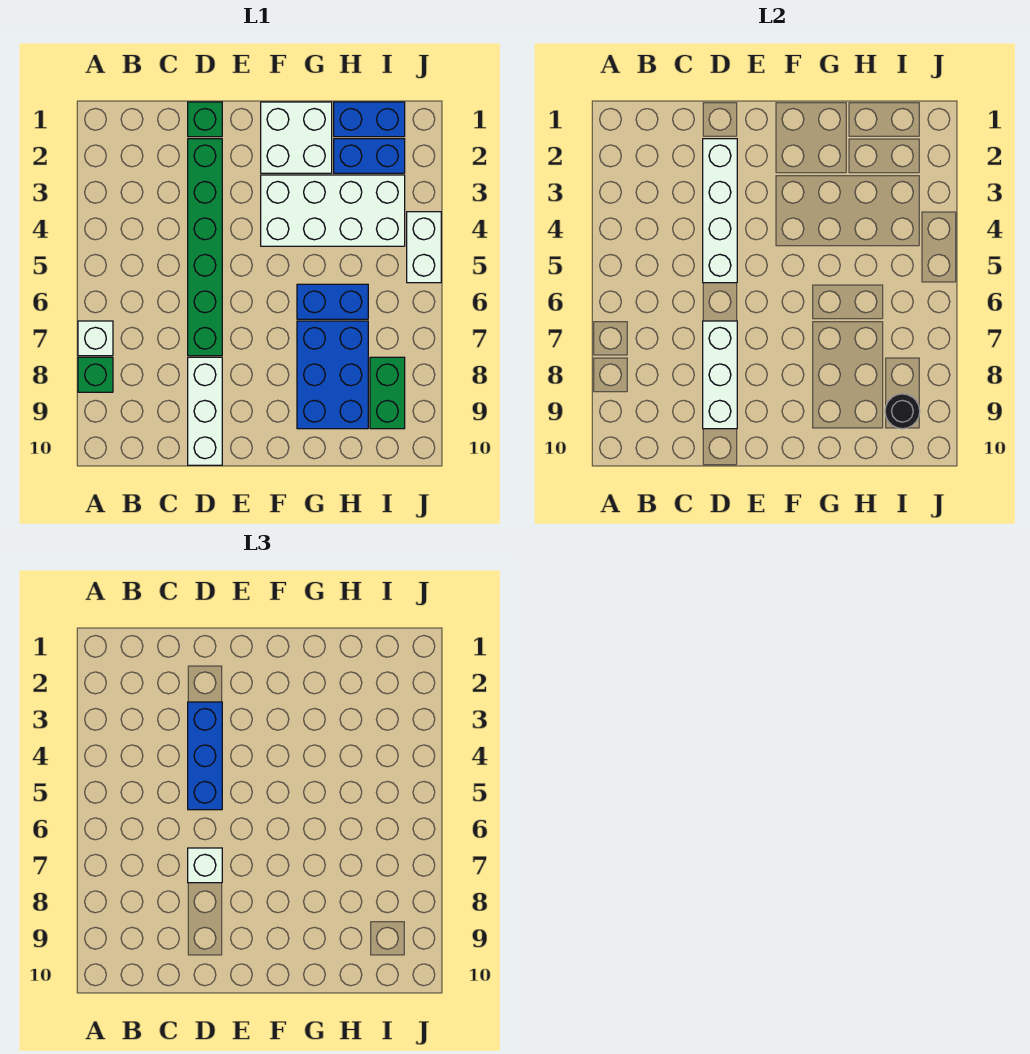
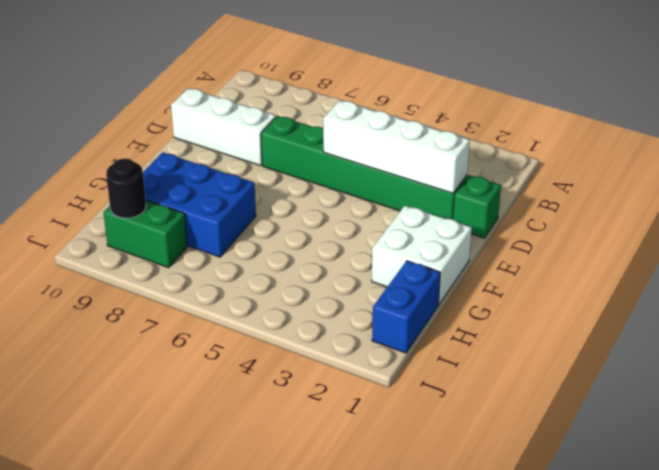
none -> white brick A7 level 1
none -> green brick A8 level 1
none -> white brick F3:I4 level 1

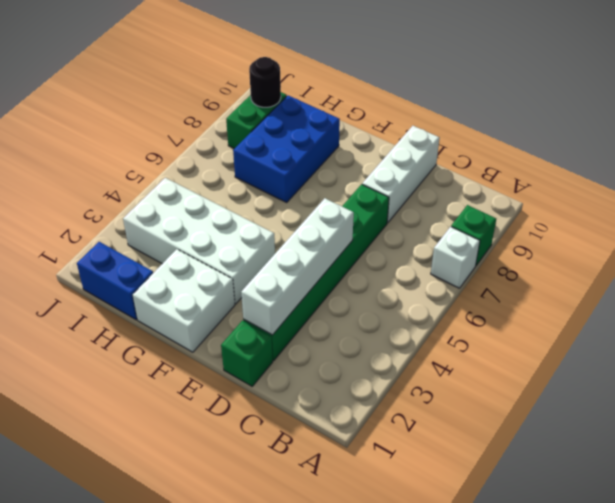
none -> blue brick G6:H6 level 1
none -> blue brick H2:I2 level 1
none -> white brick J4:J5 level 1

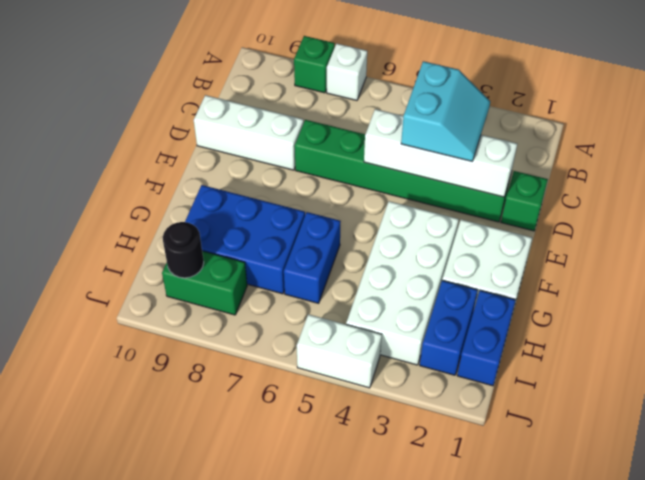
cyan slope C3:D4 level 3 top 4 -> blue brick D3:D5 level 3
none -> white brick D7:D9 level 2
none -> white brick D7 level 3

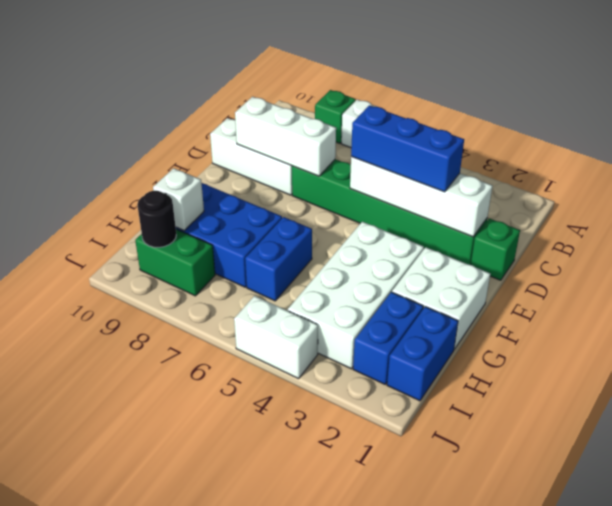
white brick H9 level 2 -> white brick D7 level 3

